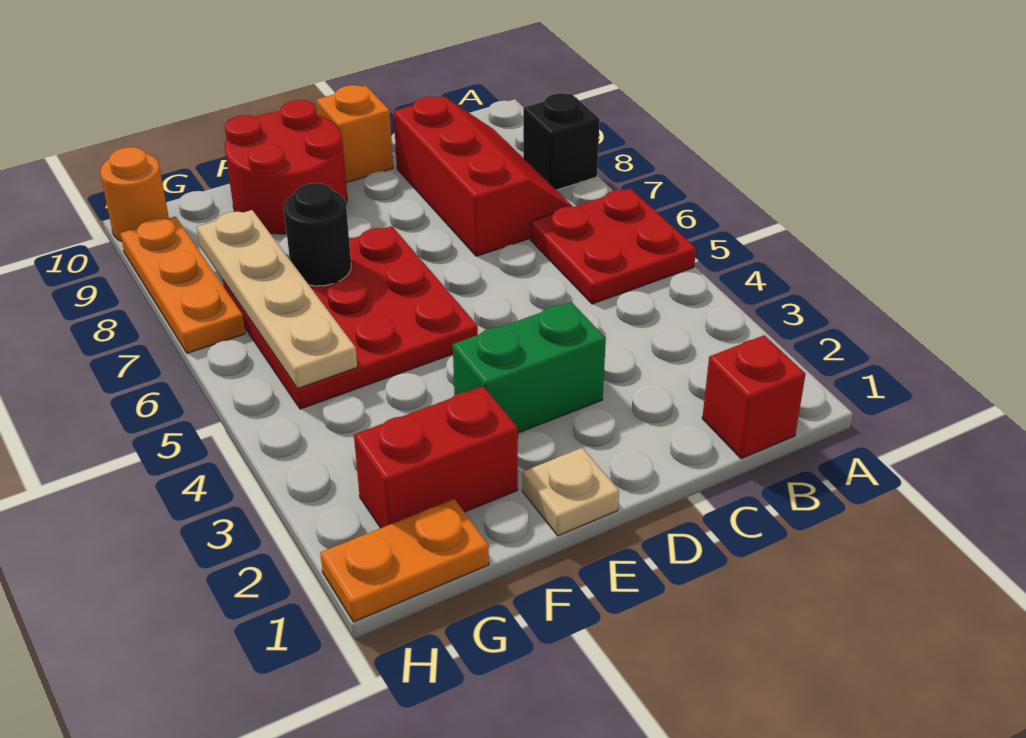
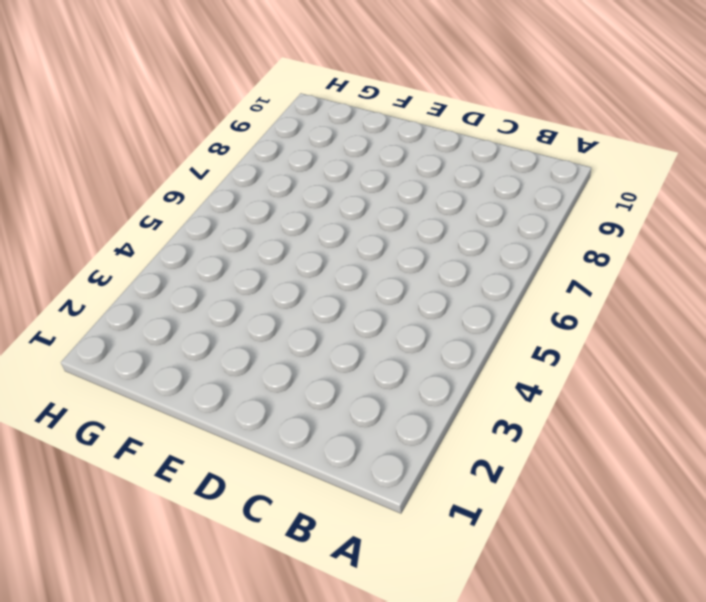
none -> red plate A5:B6 level 1
none -> black brick A8 level 1
none -> red brick B1 level 1

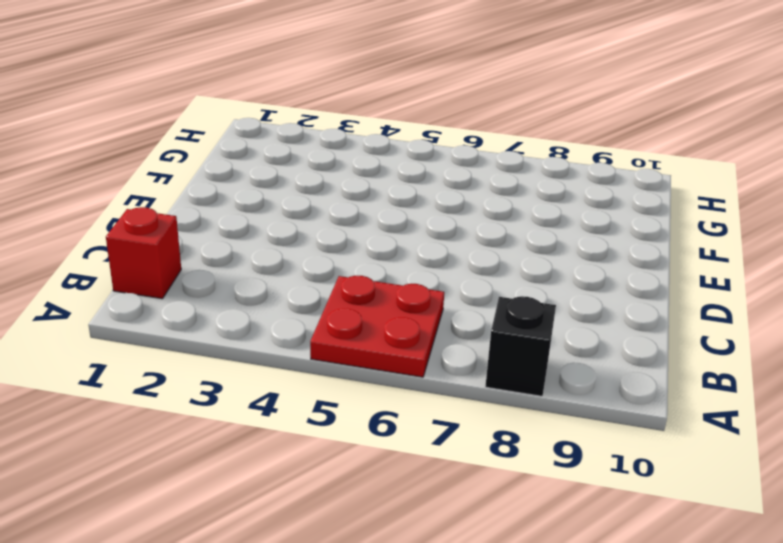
none -> red slope B7:C9 level 1 top C
none -> green brick D3:E3 level 1
none -> orange brick D10 level 1

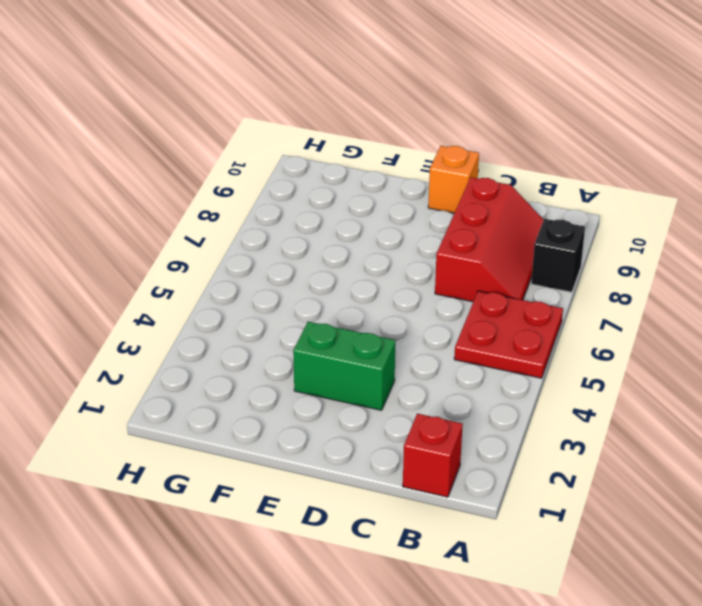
none -> tan plate E1 level 1
none -> red plate E5:G7 level 1
none -> red round brick E9:F10 level 1

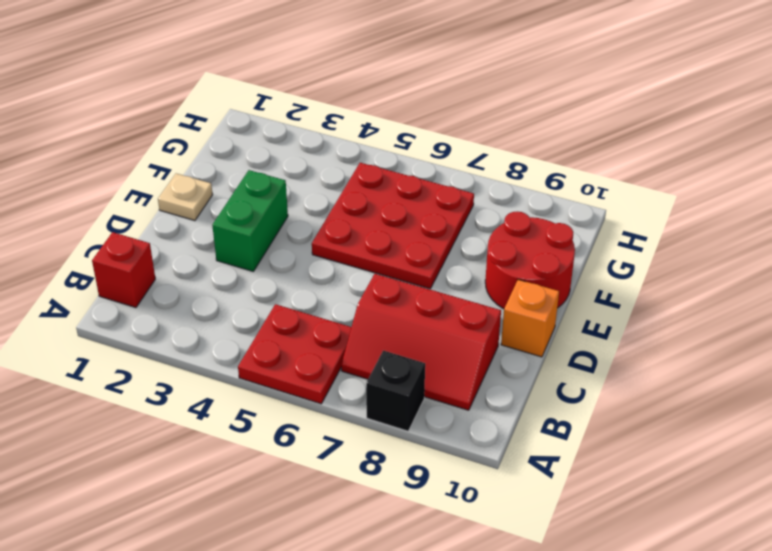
none -> red brick F2:G2 level 1
none -> orange plate G1:H1 level 1
none -> orange plate H7:H9 level 1

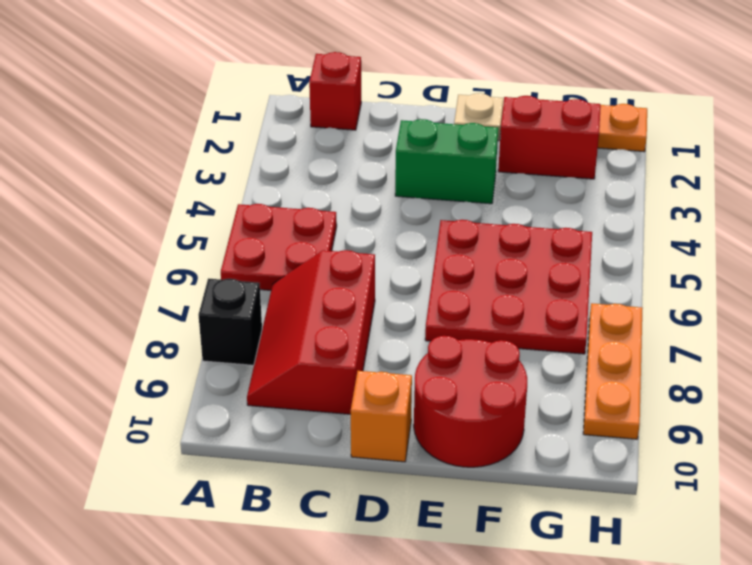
none -> orange round brick H10 level 1
none -> black round brick F7 level 2
none -> tan plate G5:G8 level 2

